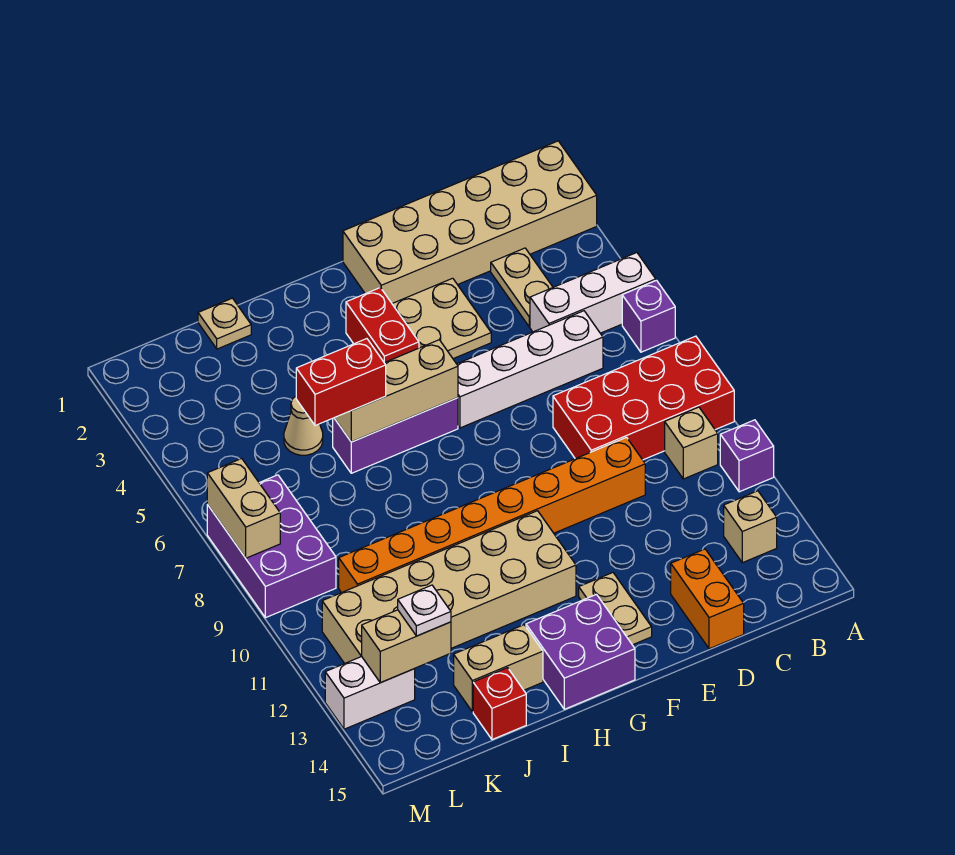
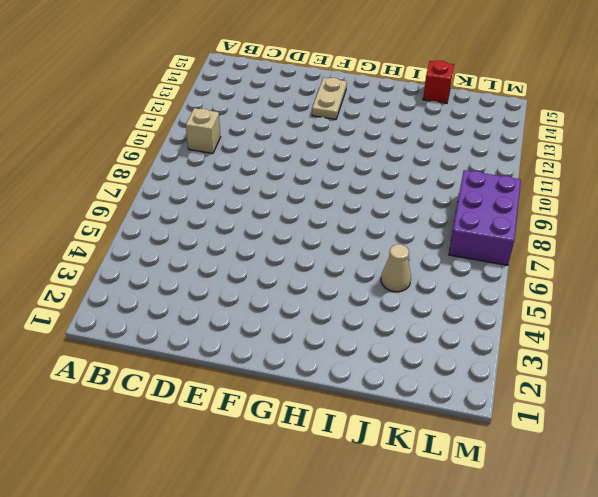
none -> tan brick A1:F2 level 1
none -> white brick A5:C5 level 1
none -> purple brick A6 level 1

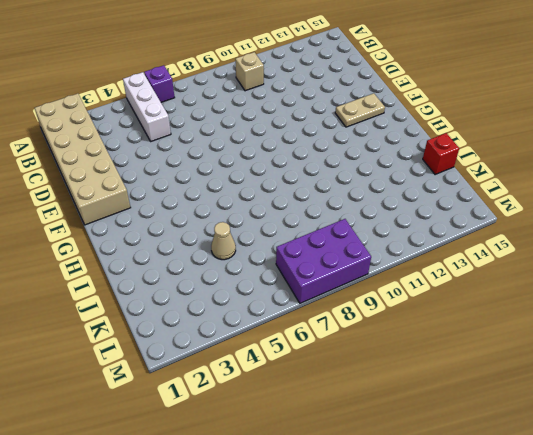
none -> red brick A8:D9 level 1
none -> purple brick A11 level 1
none -> tan brick B13 level 1

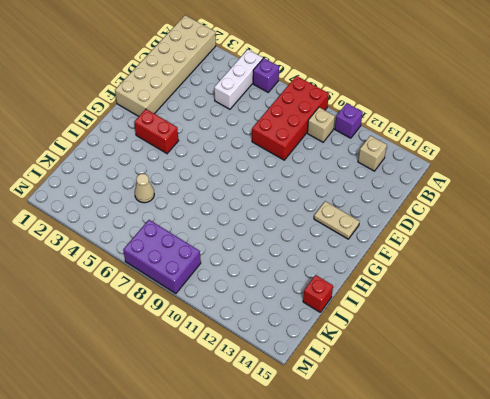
none -> tan plate C3:C4 level 1
none -> white brick C6:F6 level 1
none -> orange brick D10:K10 level 1

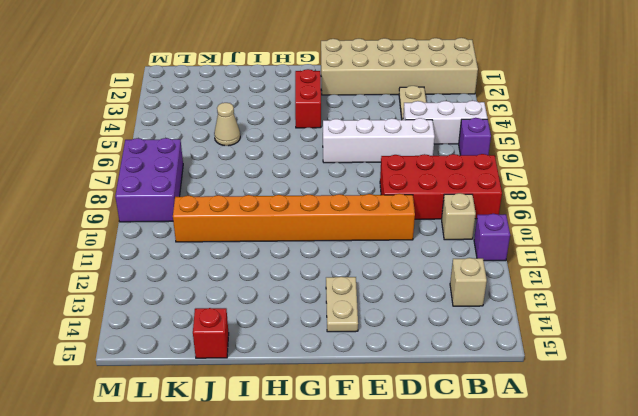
none -> orange brick D14:D15 level 1
none -> tan plate E3:F4 level 1
none -> purple brick G6:I6 level 1

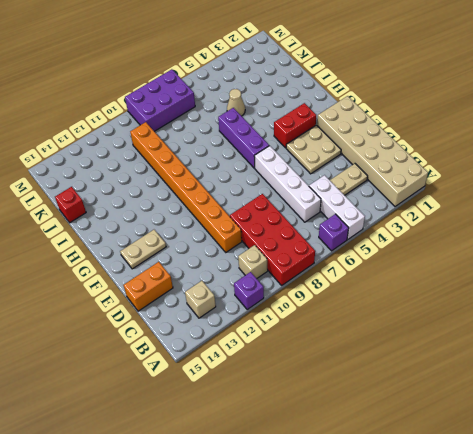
none -> tan brick G11:L12 level 1
none -> purple brick G14:H15 level 1
none -> tan brick I14:J14 level 1

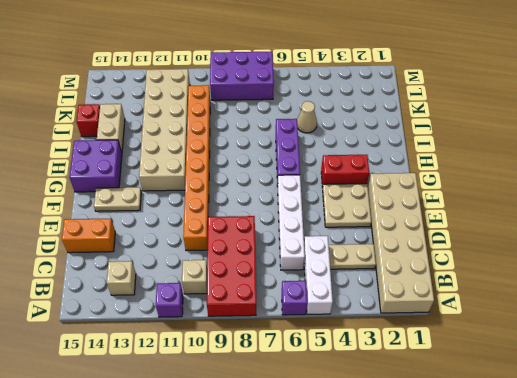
none -> tan plate J1 level 1
none -> white brick L13:M13 level 1
none -> tan brick G6:I6 level 2

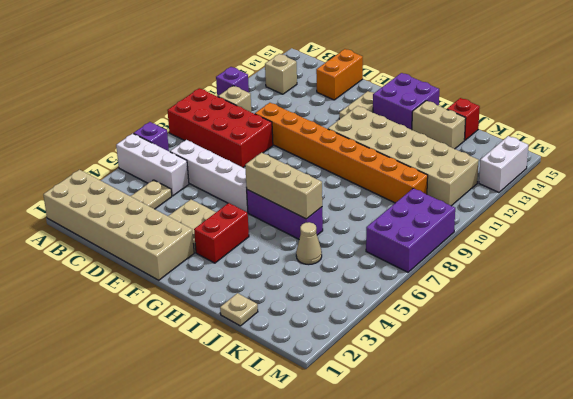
white brick M13:M14 level 1 -> white brick L13:M13 level 1
none -> tan brick K13:L13 level 2
none -> tan brick M7:M8 level 2
none -> red brick I6:J6 level 3

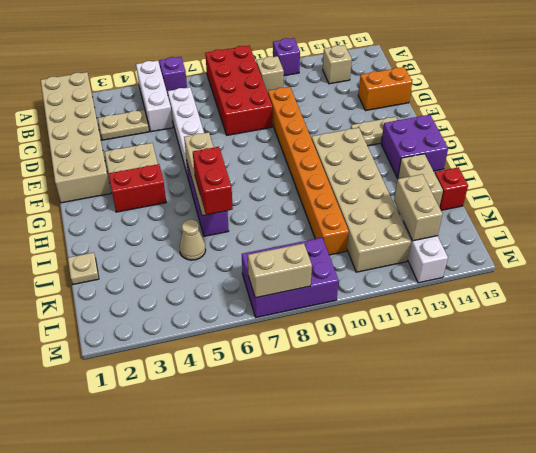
none -> white plate K13 level 3

